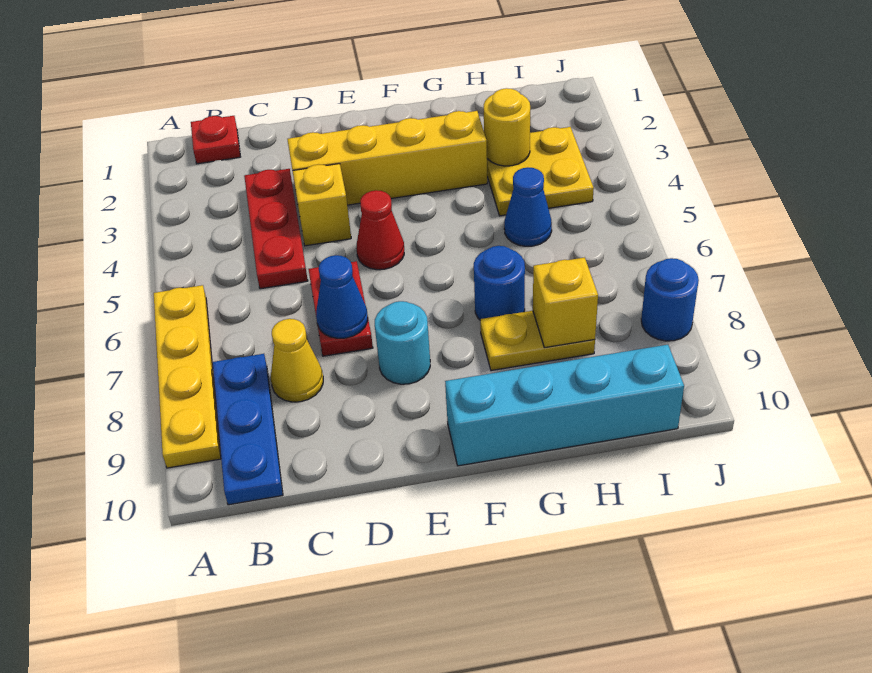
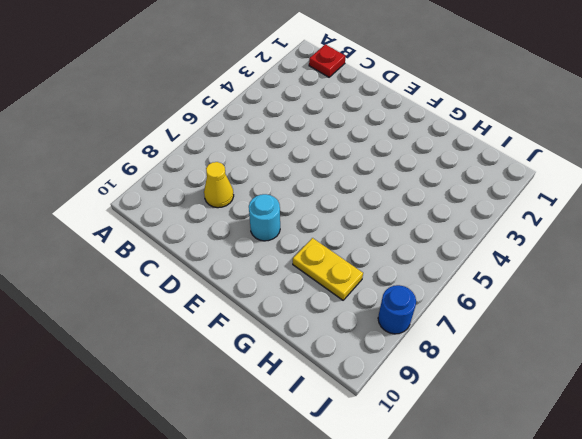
none -> yellow plate A6:A9 level 1
none -> blue plate B8:B10 level 1
none -> red plate C3:C5 level 1

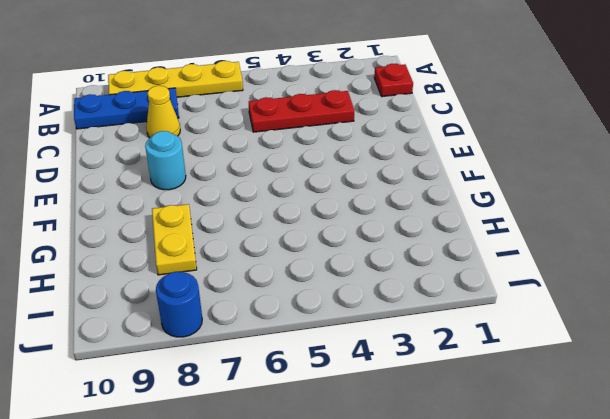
none -> yellow brick D3:G3 level 1
none -> yellow brick D4 level 1
none -> red plate D6:D7 level 1

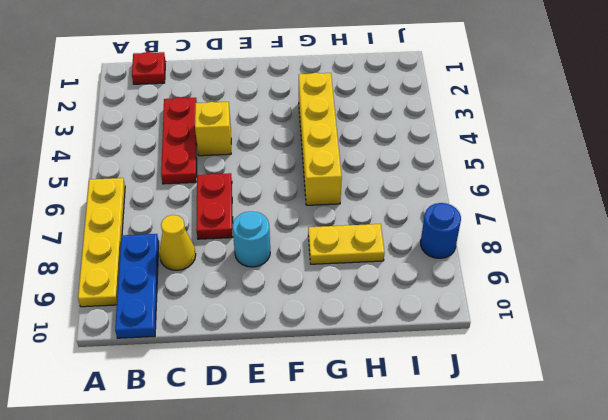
yellow brick G3:G6 level 1 -> yellow brick D3:G3 level 1
none -> red cone E5 level 1
none -> cyan brick F10:I10 level 1
none -> blue round brick G7 level 1

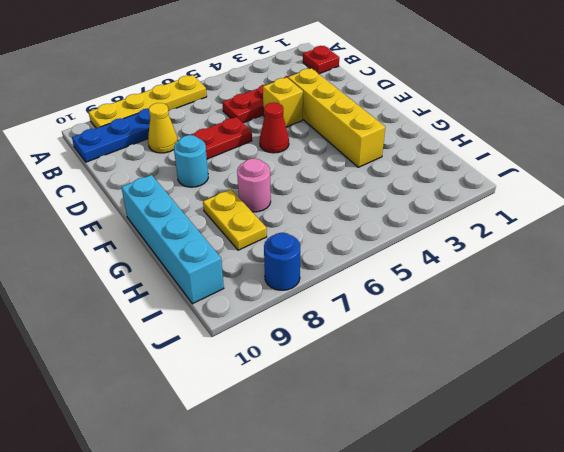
pink round brick G7 level 1 -> blue round brick G7 level 1
none -> yellow plate H3:I4 level 1
none -> blue cone H5 level 1
none -> blue cone D7 level 2

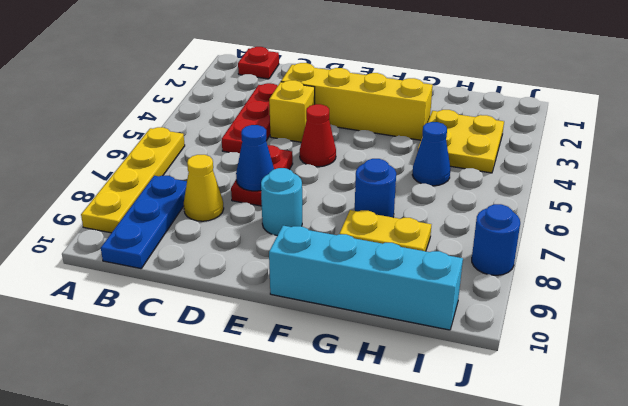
none -> yellow round brick H3 level 2
none -> yellow brick H8 level 2

